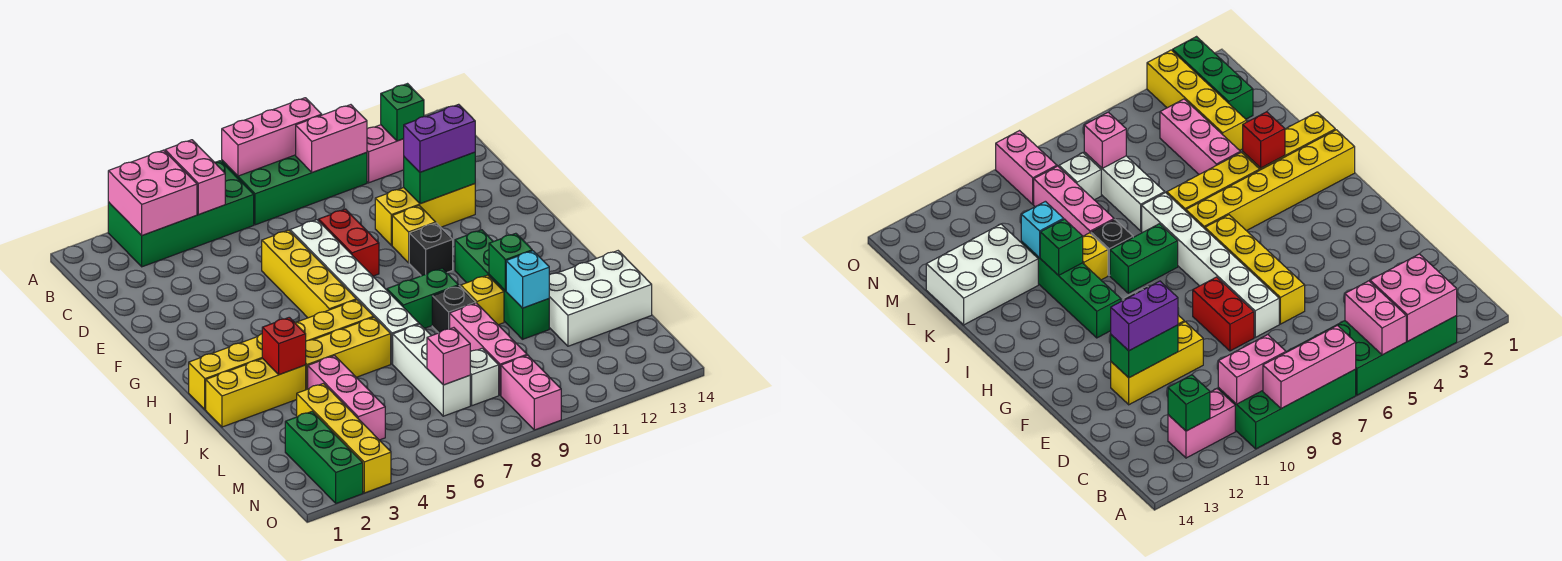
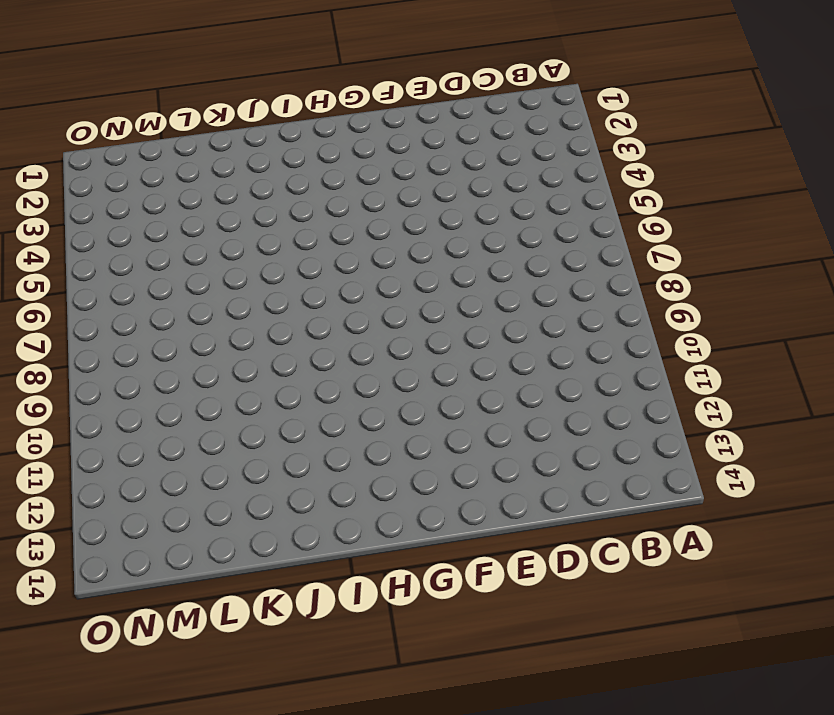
none -> green brick A3:B6 level 1
none -> green brick A7:B10 level 1
none -> pink brick B11:B12 level 1
none -> yellow brick E6:H6 level 1

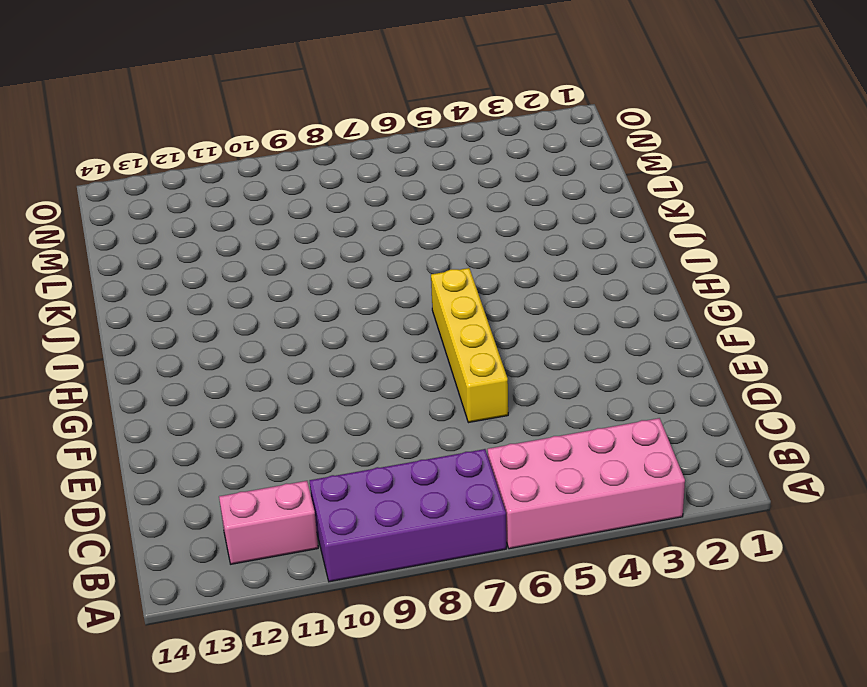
pink brick A3:B6 level 1 -> green brick A3:B6 level 1
purple brick A7:B10 level 1 -> green brick A7:B10 level 1
none -> white brick E7:J7 level 1
none -> red brick E8:F8 level 1
none -> yellow brick E10:E12 level 1
none -> yellow brick F10 level 1

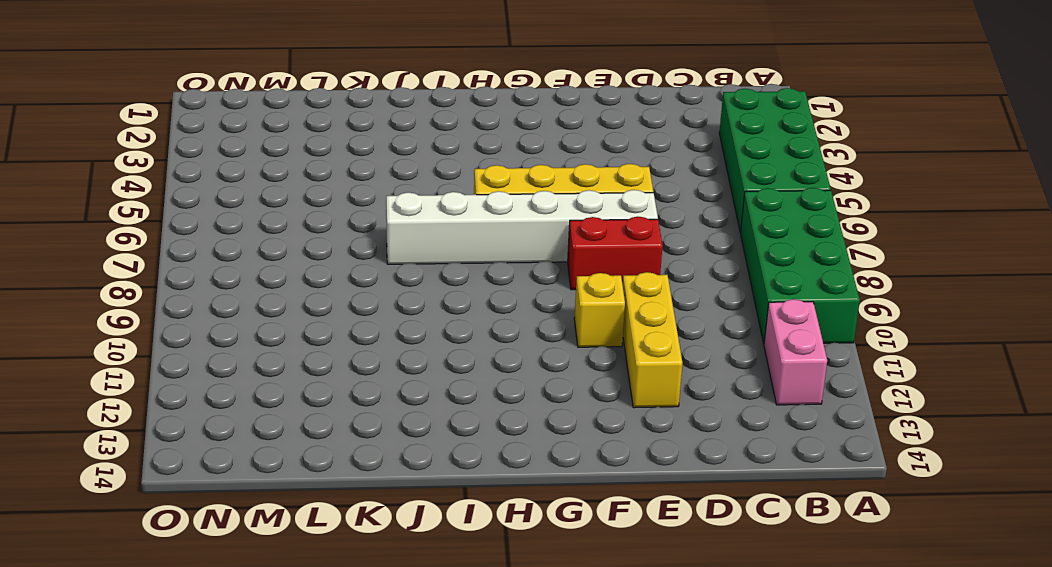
none -> black brick G10 level 1
none -> green brick H11:K11 level 1
none -> yellow brick I1:I6 level 1
none -> green brick I8:I9 level 1

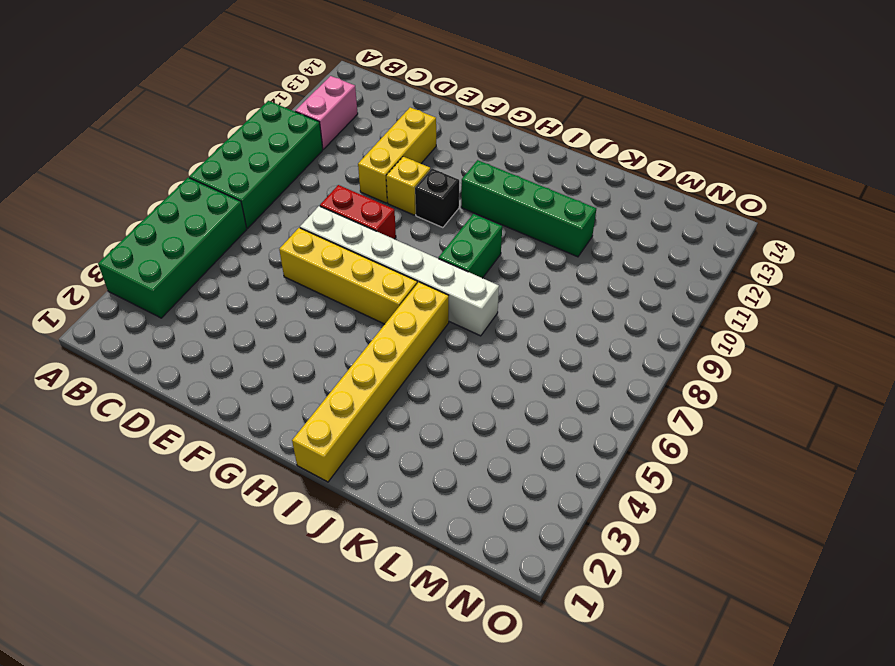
none -> yellow brick J1:J3 level 1
none -> yellow brick J4:J6 level 1
none -> black brick J9 level 1
none -> yellow brick J10 level 1

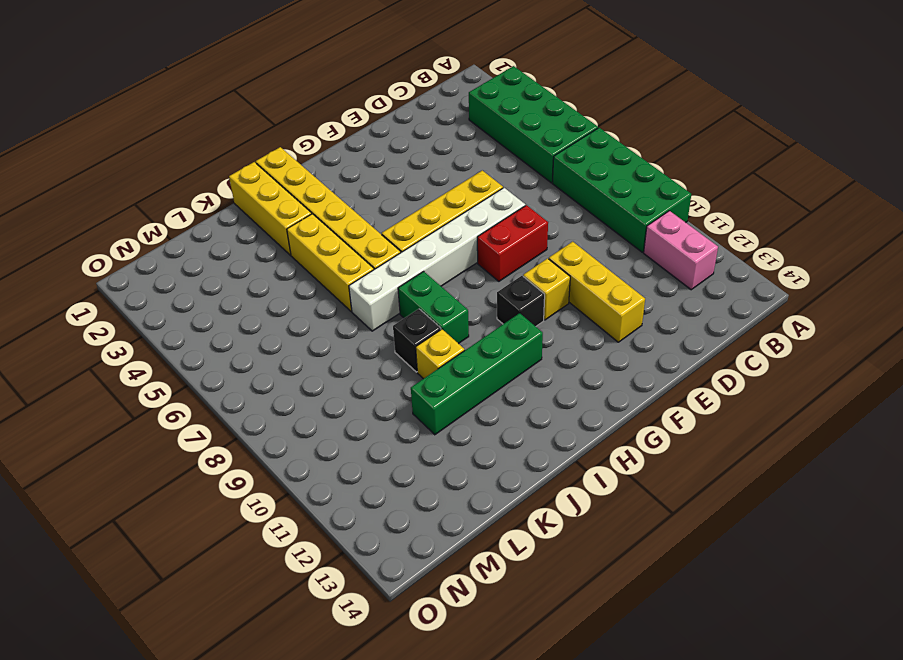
none -> pink brick K4:M4 level 1
none -> white brick K7:M7 level 1
none -> pink brick K9:M9 level 1
none -> white brick K12:L14 level 1

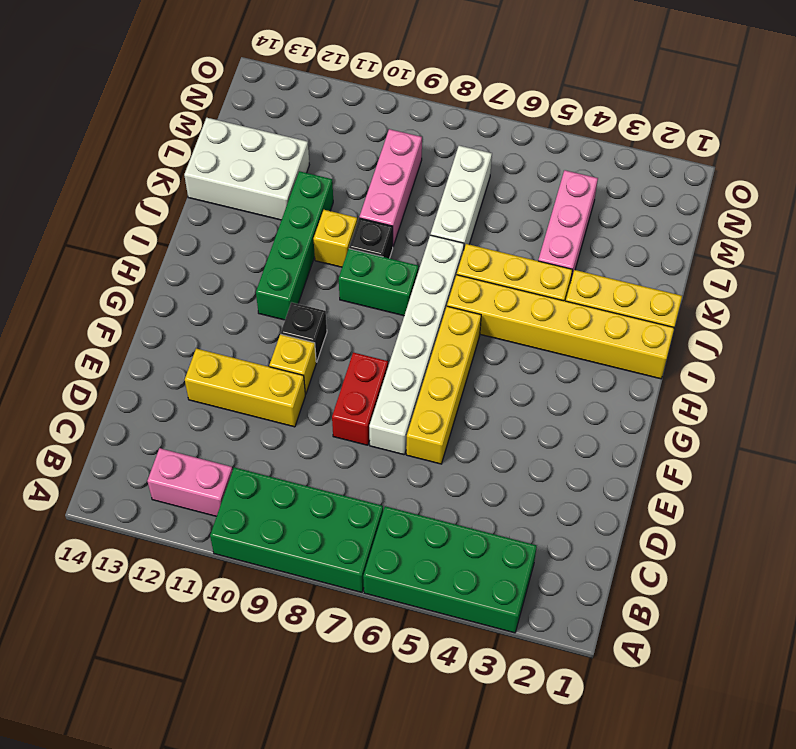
none -> yellow brick L3:O3 level 1
none -> green brick M2:O2 level 1
none -> white brick M8 level 1
none -> pink brick N9:O9 level 1

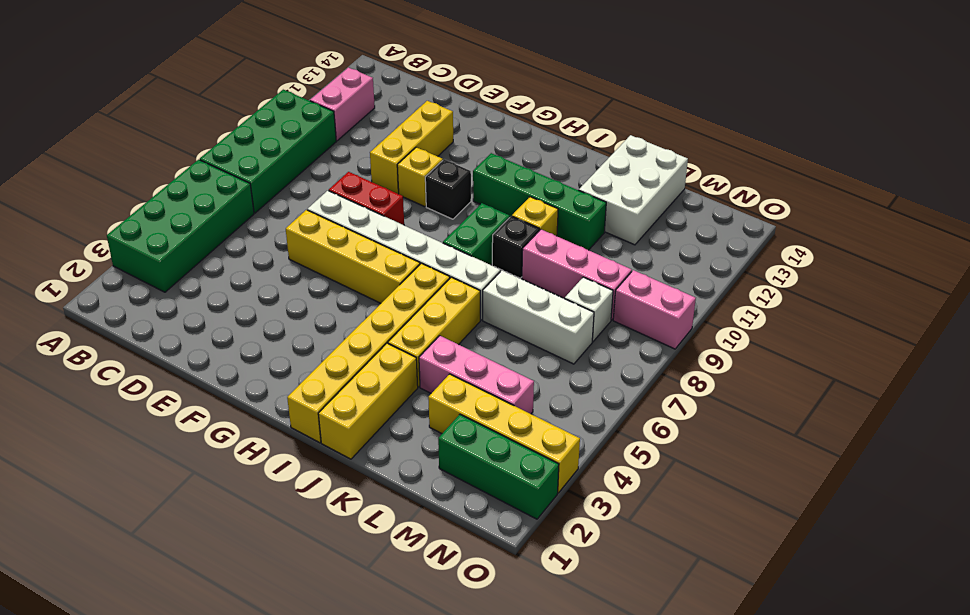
none -> pink brick A3:B4 level 2
none -> pink brick A5:B5 level 2
none -> pink brick A7:A9 level 2
none -> pink brick B9:B10 level 2

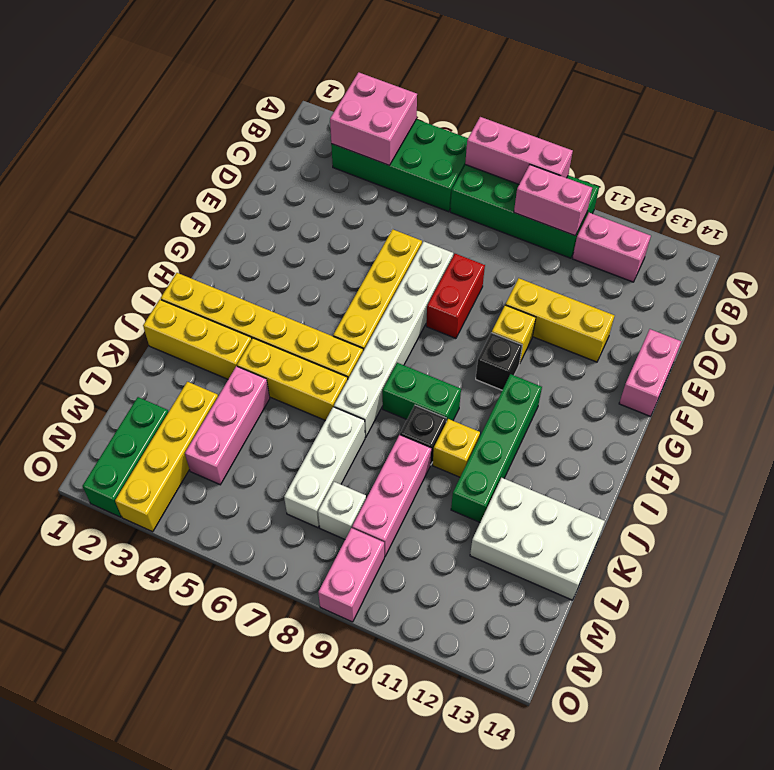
pink brick E14:F14 level 1 -> pink brick A5:B5 level 2
none -> green brick B12 level 2
none -> green brick E11:E12 level 2
none -> red brick J3 level 2
none -> green brick J11 level 2

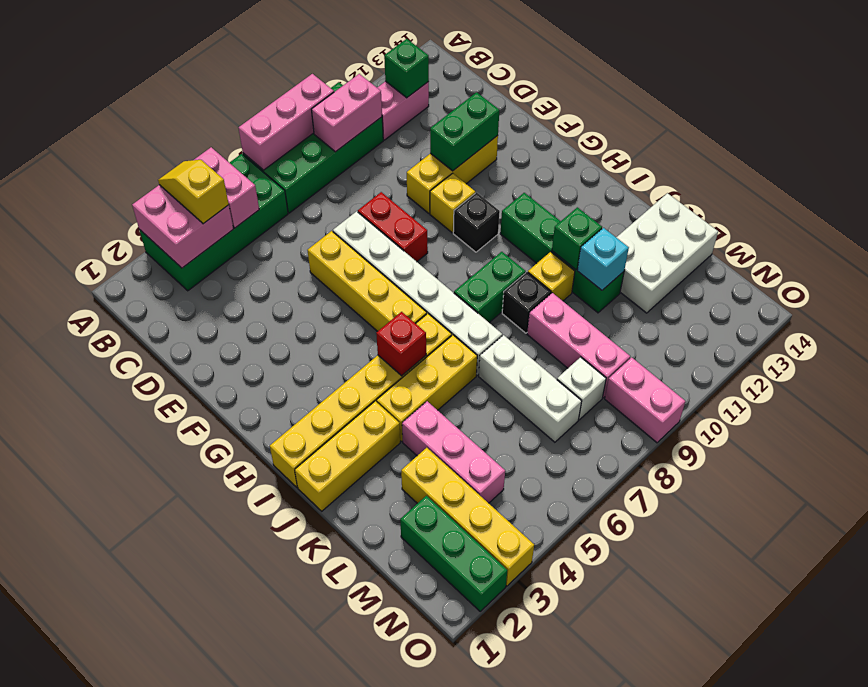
yellow slope A4:B4 level 3 top B -> none
red brick I5 level 2 -> red brick J3 level 2
none -> pink brick M7 level 2
none -> purple brick E11:E12 level 3

